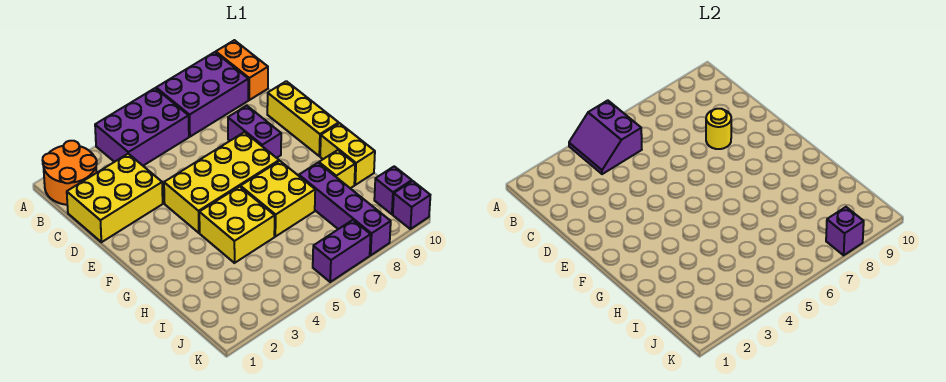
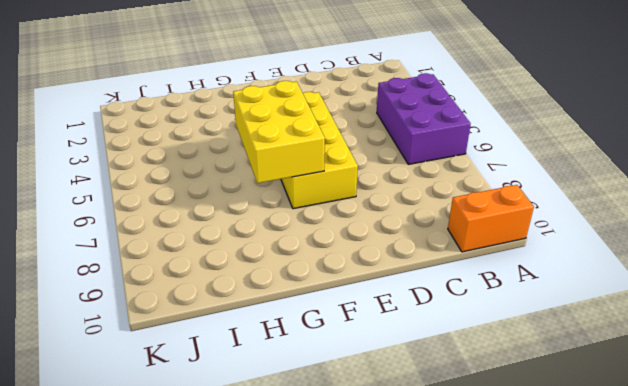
yellow brick F5:G7 level 2 -> yellow brick C1:D3 level 1
none -> orange round brick A1:B2 level 1
none -> purple brick A7:B9 level 1
none -> purple brick D8:E8 level 1

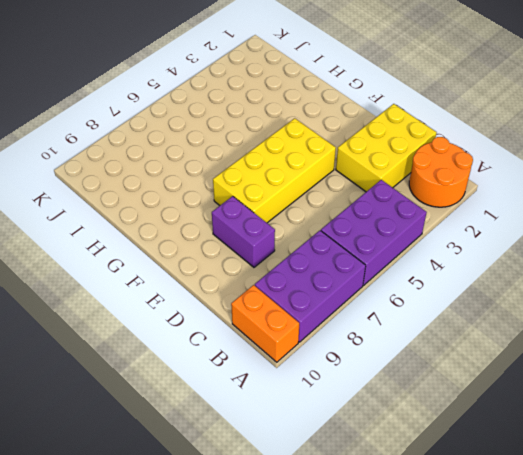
none -> yellow brick D10:F10 level 1
none -> yellow brick G4:H5 level 1
none -> yellow brick G6:H7 level 1

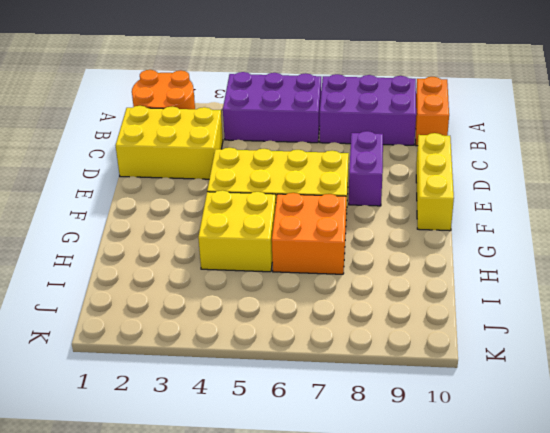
orange brick G6:H7 level 1 -> yellow brick G6:H7 level 1
none -> yellow brick G10:H10 level 1
none -> purple brick H8:K8 level 1
none -> yellow brick H9 level 1

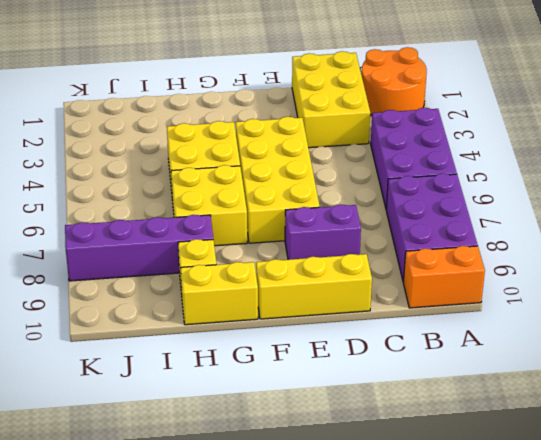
none -> purple brick J10 level 1
none -> purple brick K6:K7 level 1
none -> purple brick K10 level 1

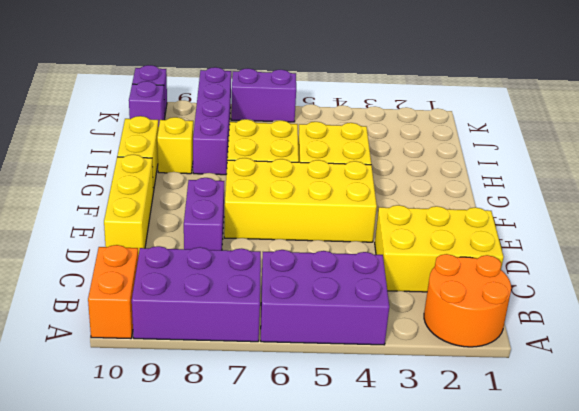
none -> purple slope A4:B5 level 2 top 5
none -> yellow round brick D8 level 2
none -> purple brick K8 level 2

